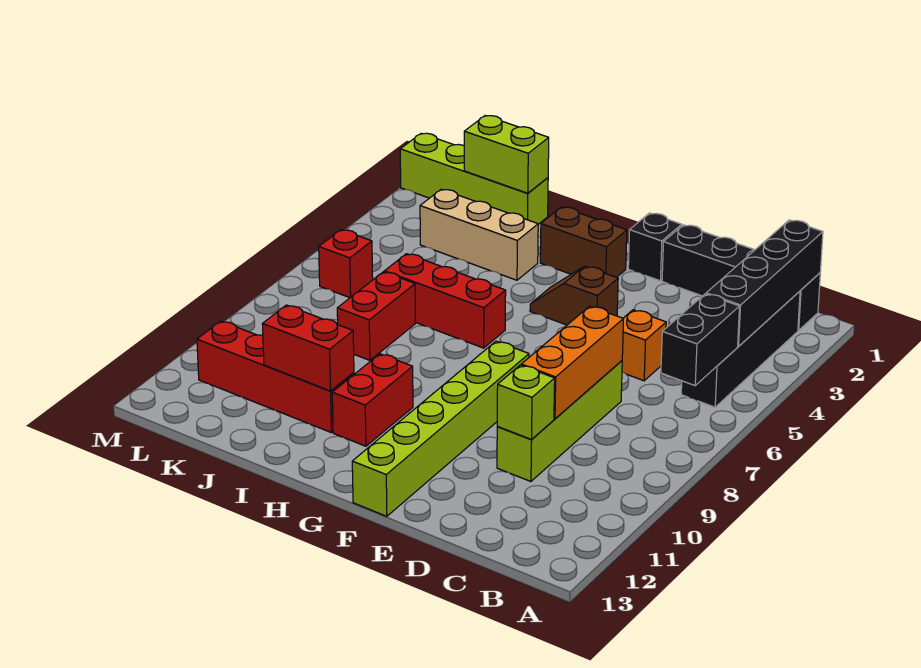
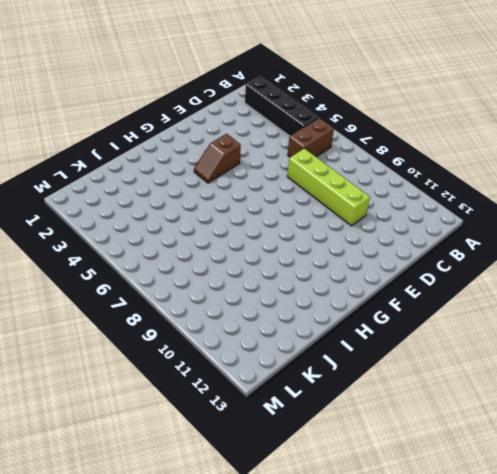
brown brick B6:C6 level 1 -> brown brick G2:H2 level 1
none -> black brick B1:E1 level 1
none -> orange brick D5 level 1
none -> black brick F1 level 1

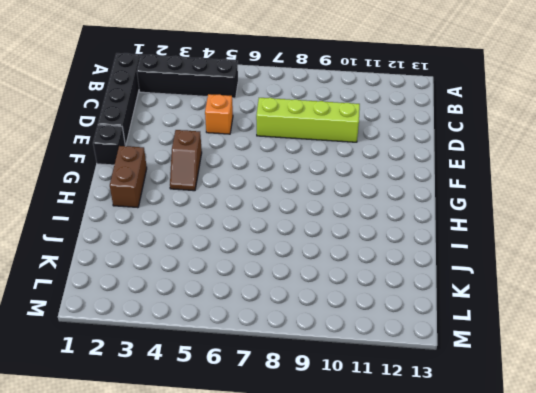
none -> lime brick F8:F13 level 1
none -> red brick H6:J6 level 1
none -> red brick H10:H11 level 1

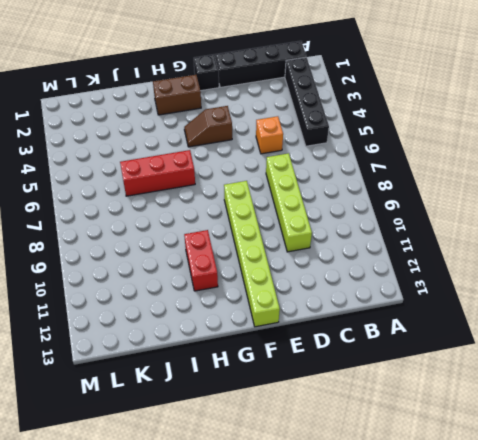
none -> tan brick I3:K3 level 1
none -> red brick I11:L11 level 1
none -> lime brick J1:M1 level 1

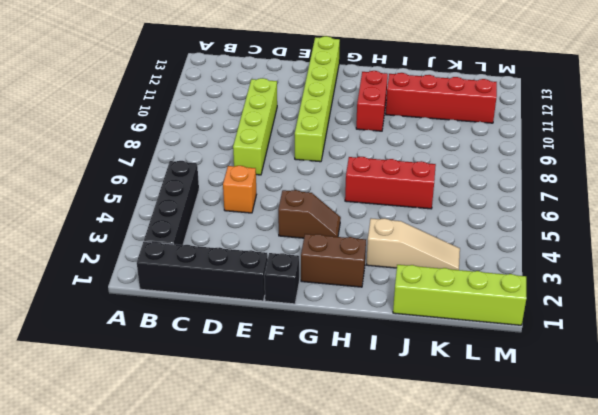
tan slope I3:K3 level 1 top I -> tan brick I3:K3 level 1
none -> red brick J7:J8 level 1
none -> red brick L6 level 1
none -> black brick B1:B4 level 2

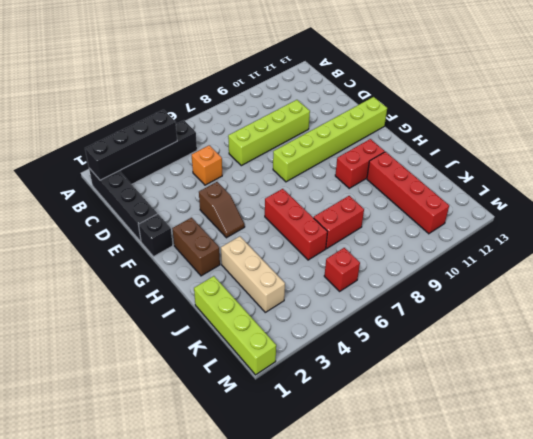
none -> black brick B5:B6 level 2
none -> orange brick D7:D9 level 2
none -> lime brick D10 level 2

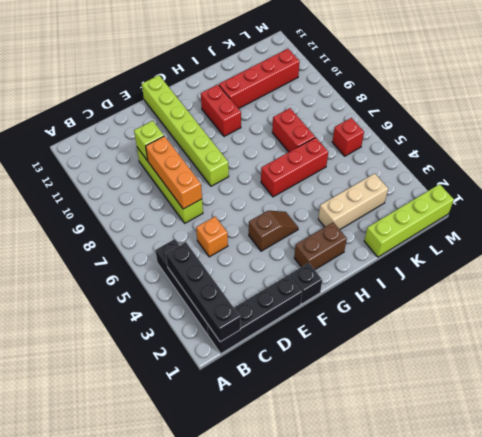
none -> black brick B5:B6 level 2
none -> red brick I11:J11 level 2
none -> lime brick J1:K1 level 2

